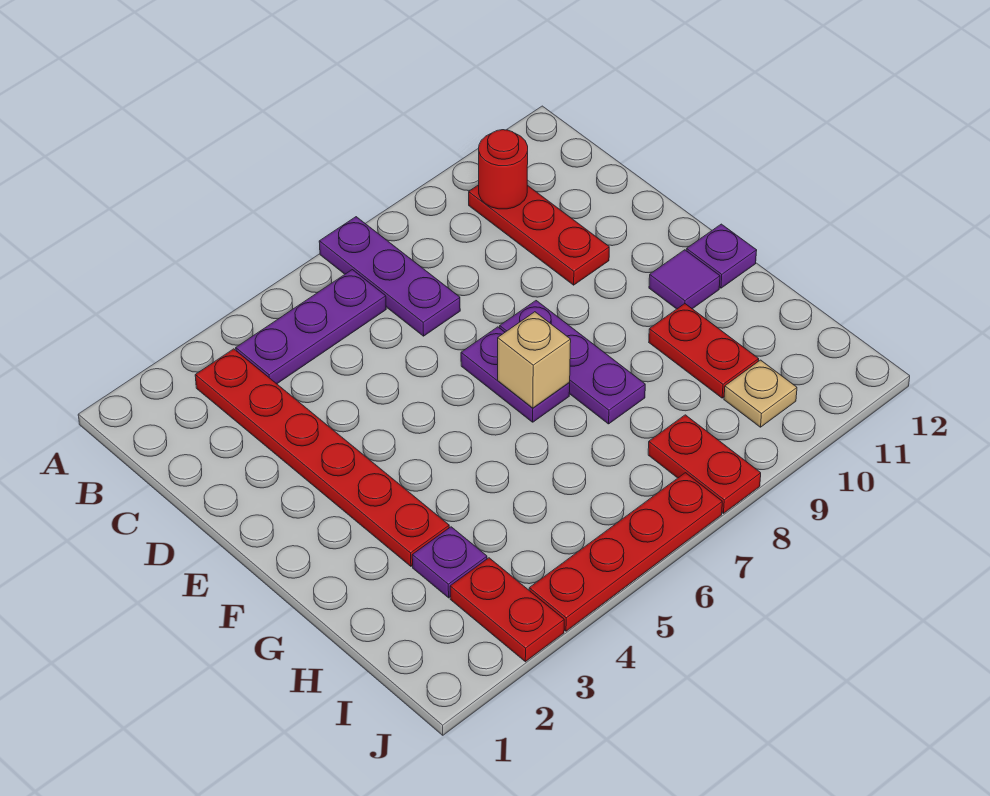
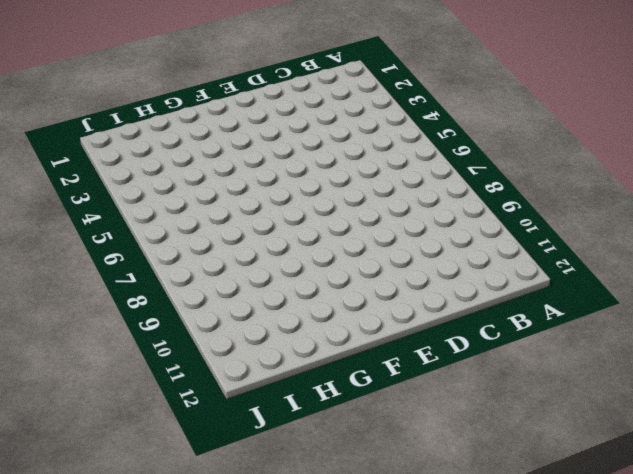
none -> purple plate A7:C7 level 1
none -> red plate B3:G3 level 1
none -> purple plate B4:B6 level 1

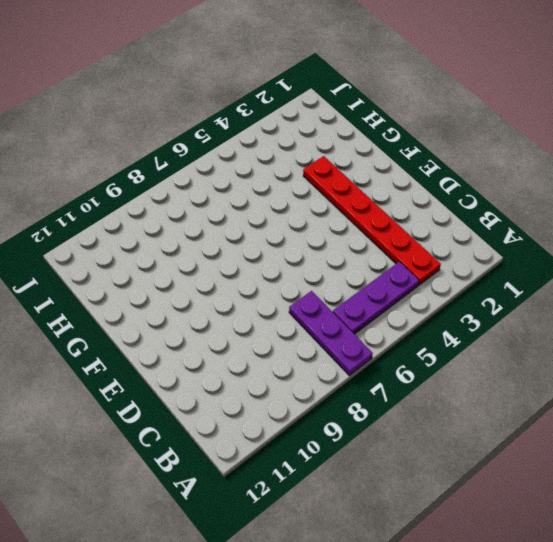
none -> red plate B10:D10 level 1
none -> purple plate E7:F7 level 1
none -> purple plate E8:G8 level 1

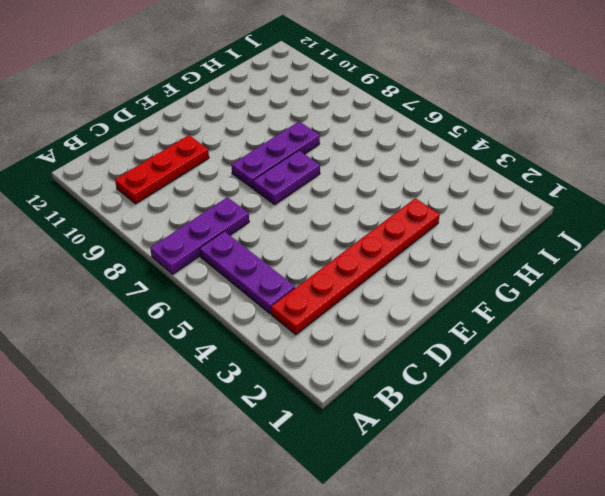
none -> purple tile F11 level 1
none -> purple plate F12 level 1
none -> red plate G10:H10 level 1

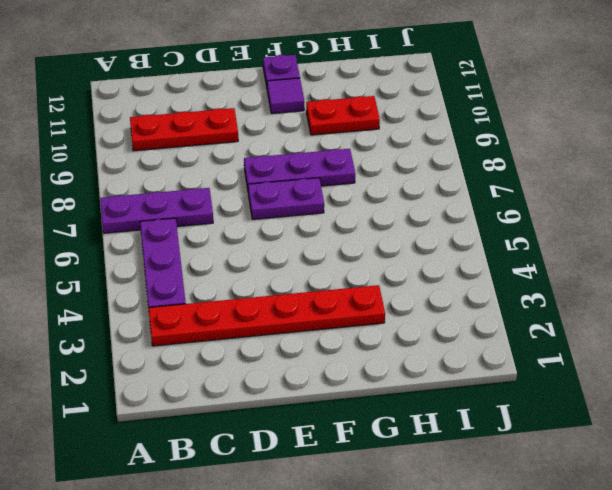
none -> purple plate H3 level 1
none -> red plate I3:J3 level 1
none -> red plate I8:J8 level 1

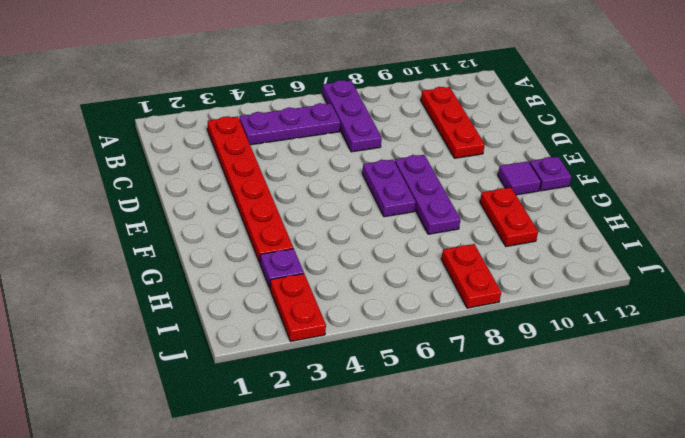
none -> tan plate I10 level 1
none -> red plate J4:J7 level 1
none -> red round brick B10 level 2

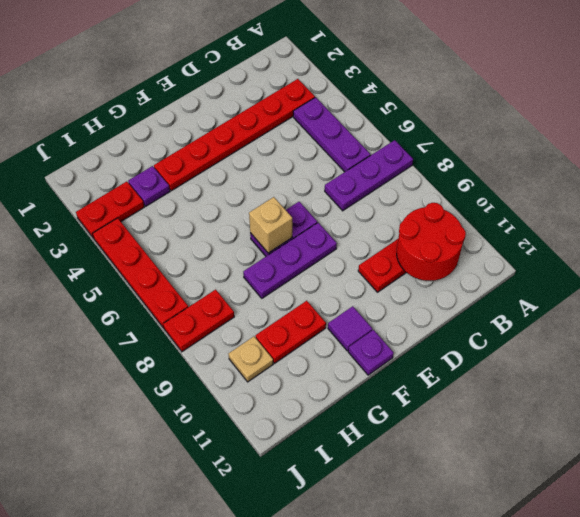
red round brick B10:C11 level 2 -> red round brick B10 level 2

